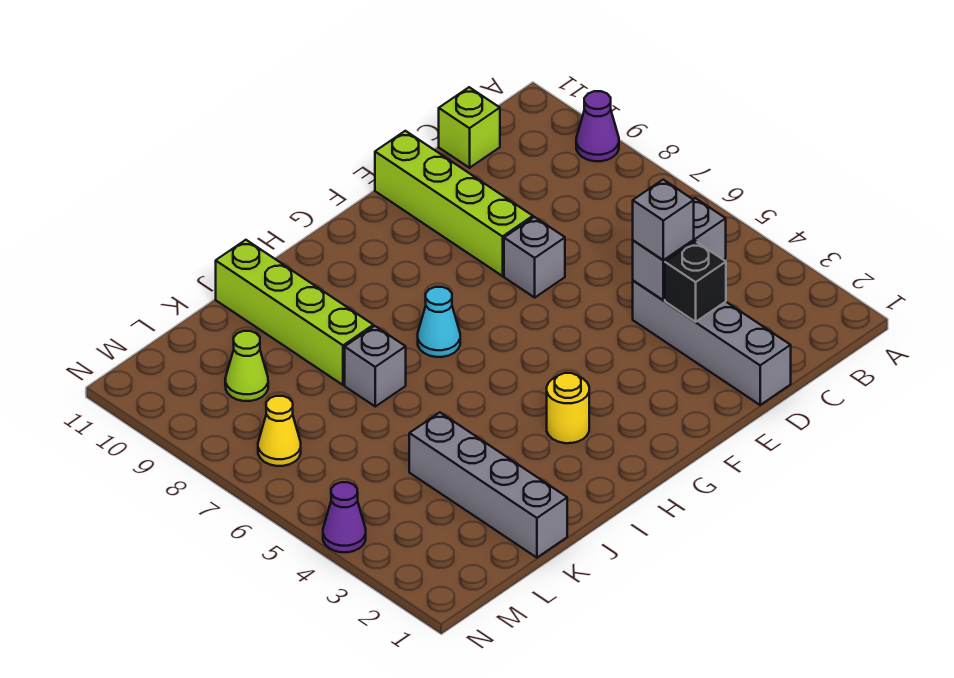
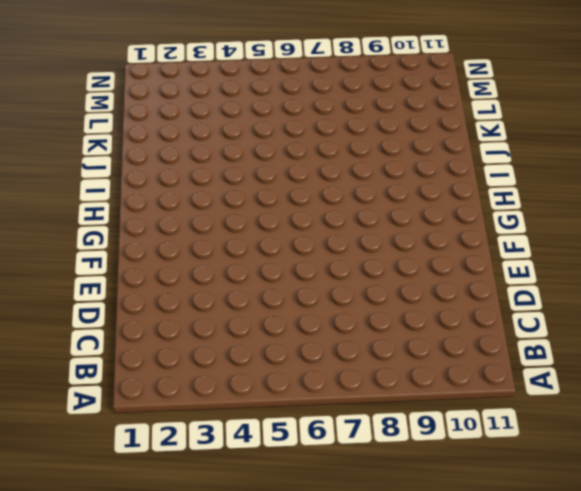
none -> purple cone A9 level 1
none -> lime brick C11 level 1
none -> grey brick D1:D4 level 1

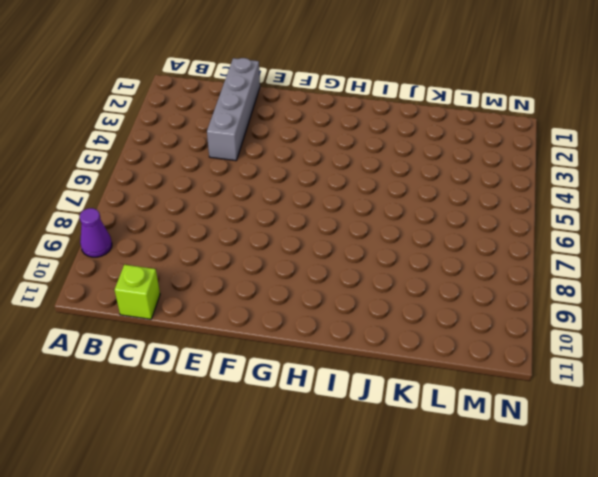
none -> grey brick E7 level 1
none -> lime brick E8:E11 level 1
none -> yellow round brick H3 level 1

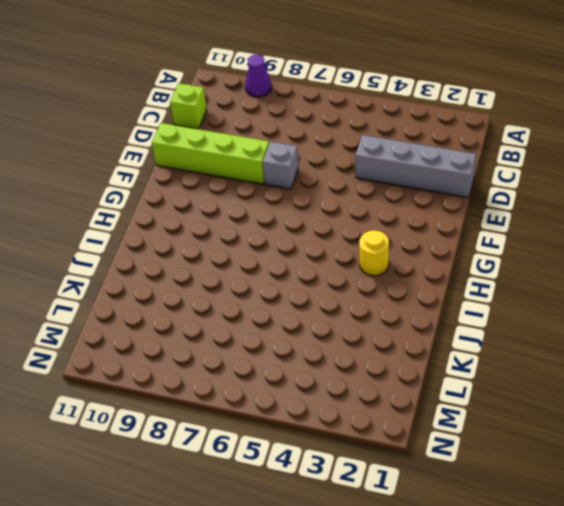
none -> cyan cone H7 level 1
none -> grey brick J7 level 1
none -> lime brick J8:J11 level 1

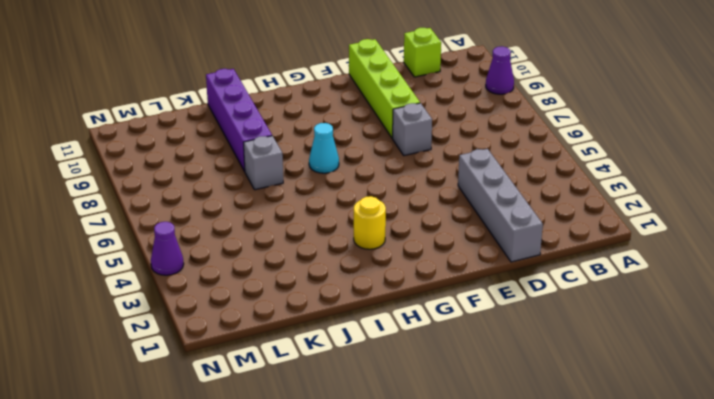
purple brick J8:J11 level 1 -> lime brick J8:J11 level 1
none -> grey brick K1:K4 level 1
none -> lime cone L9 level 1
none -> yellow cone M7 level 1

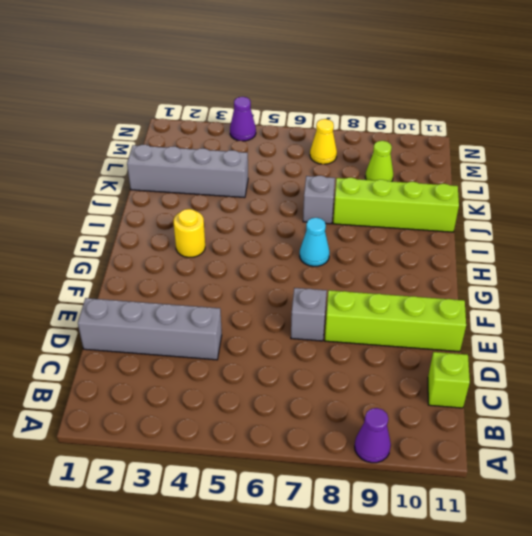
none -> grey brick C4:D4 level 2
none -> black brick D3 level 2
none -> grey brick D4 level 3

